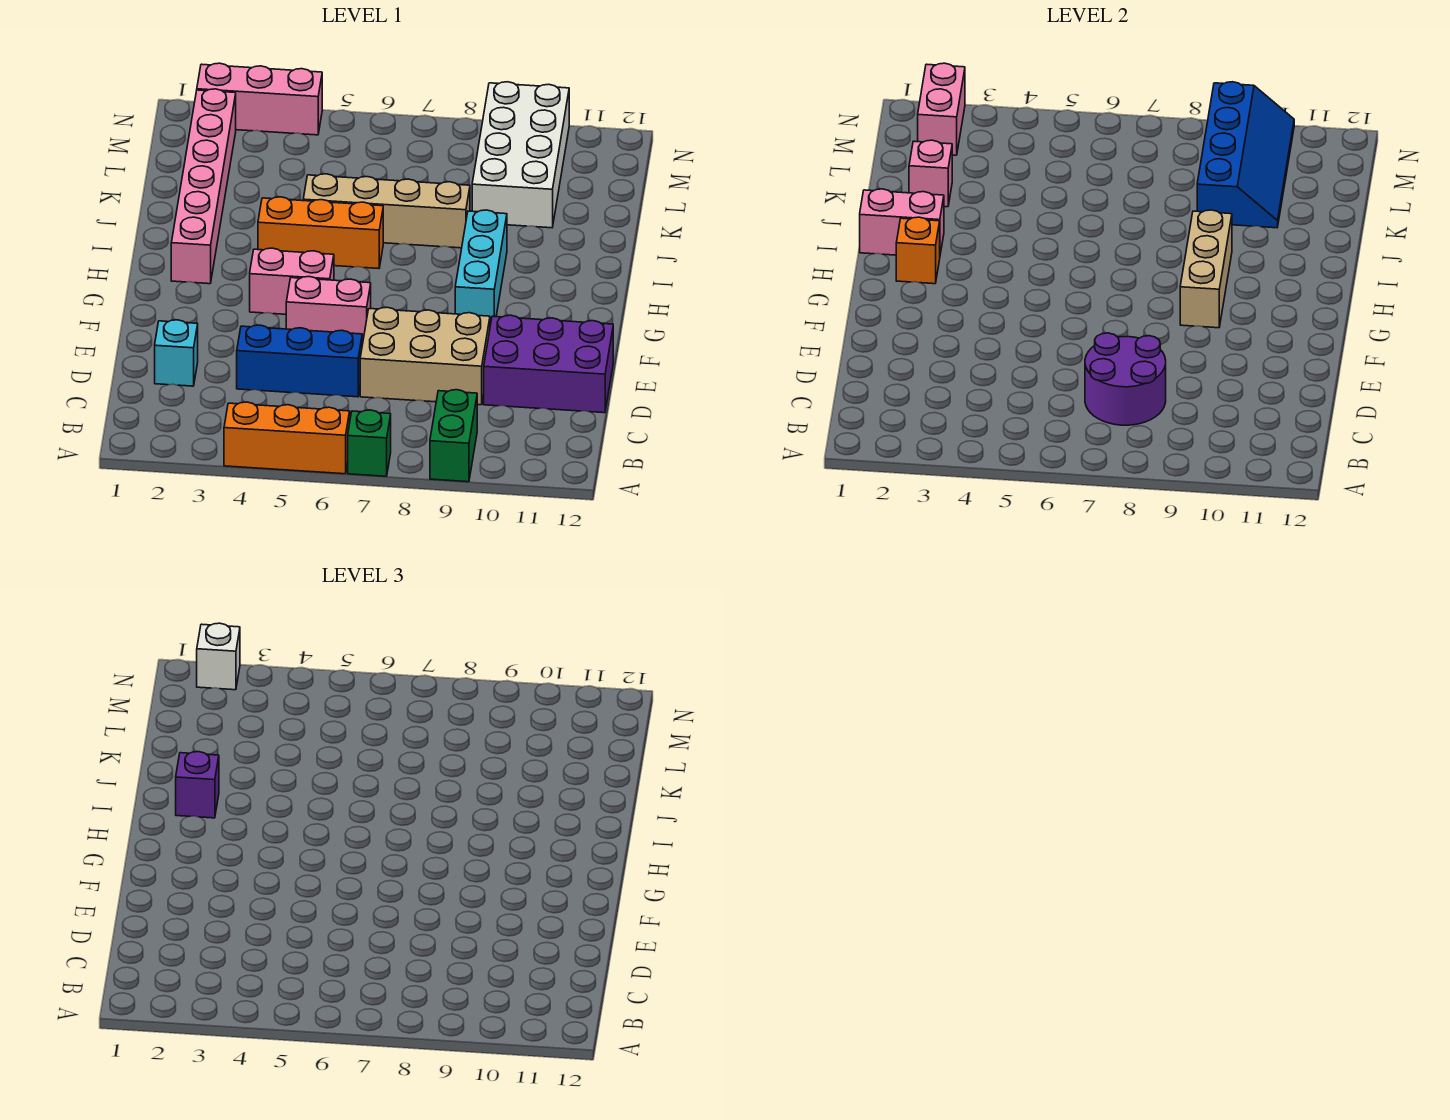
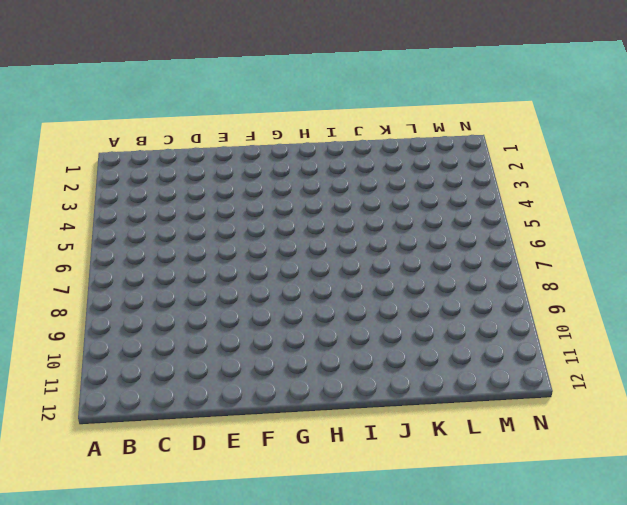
none -> orange brick A4:A6 level 1
none -> green brick A7 level 1
none -> green brick A9:B9 level 1

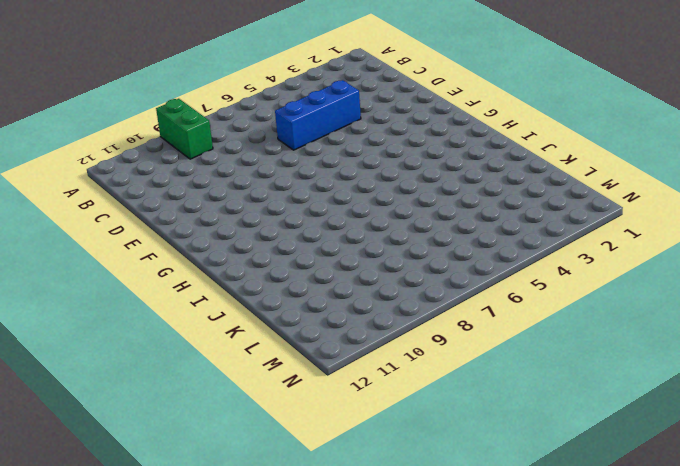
none -> orange brick A4:A6 level 1
none -> green brick A7 level 1
none -> cyan brick D2 level 1

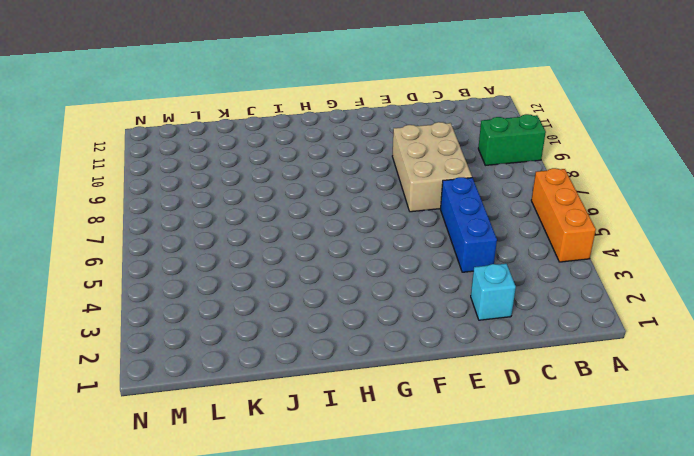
none -> green brick A7 level 1
none -> purple brick D10:E12 level 1
none -> pink brick F5:F6 level 1

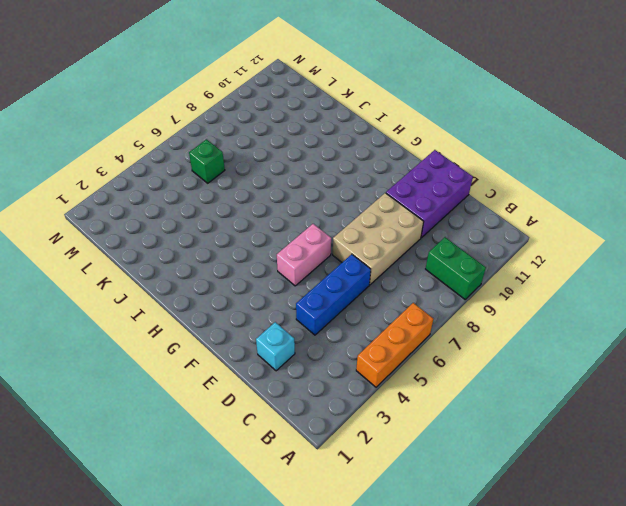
green brick L6 level 1 -> green brick A7 level 1
none -> pink brick G4:G5 level 1
none -> cyan brick G9:I9 level 1
none -> pink brick H2:M2 level 1

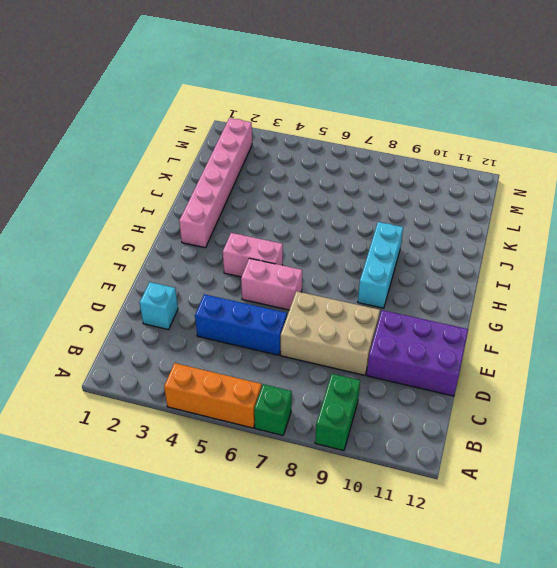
none -> orange brick I4:I6 level 1
none -> tan brick J5:J8 level 1
none -> white brick K9:N10 level 1

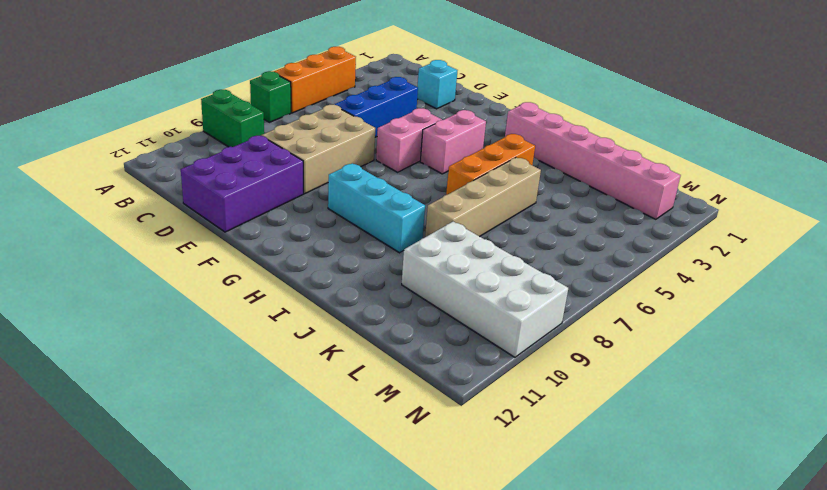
none -> pink brick N2:N4 level 1
none -> purple round brick C7:D8 level 2
none -> tan brick G9:I9 level 2

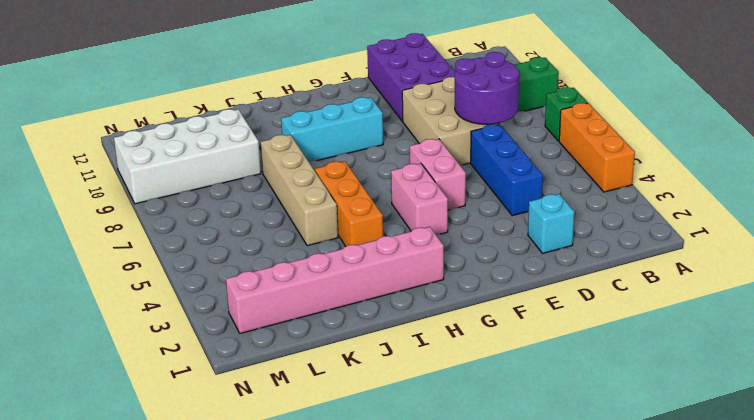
none -> pink brick N2:N4 level 1
none -> tan brick G9:I9 level 2
none -> orange brick H2 level 2

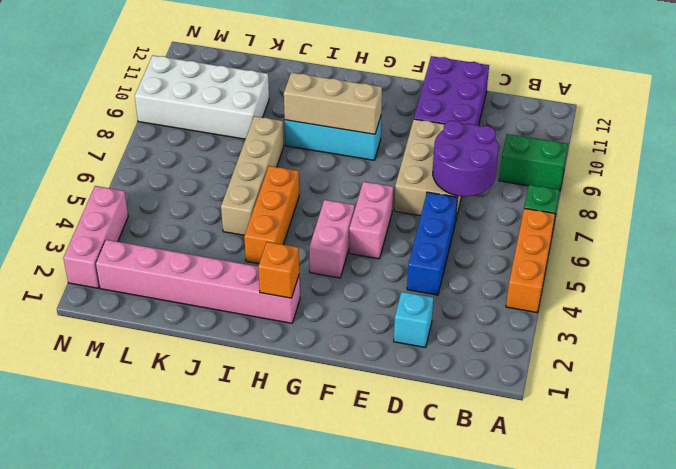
none -> pink brick I1:I2 level 2
none -> pink brick K2 level 2
none -> blue slope K9:N10 level 2 top 9

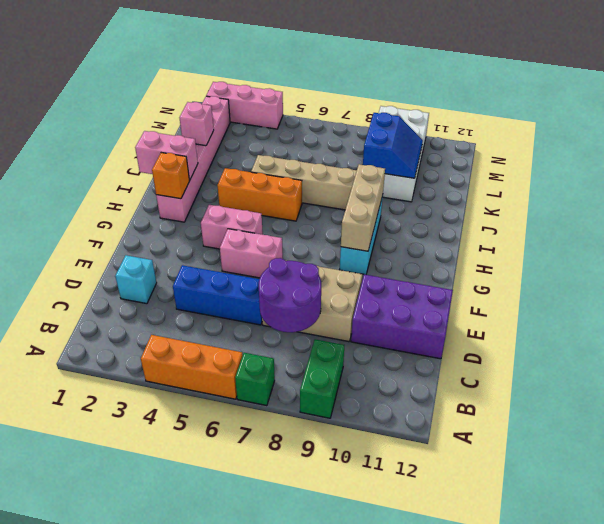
blue slope K9:L10 level 2 top 9 -> blue slope K9:N10 level 2 top 9
none -> pink brick M2:N2 level 2
none -> purple brick I2 level 3
none -> white brick N2 level 3

